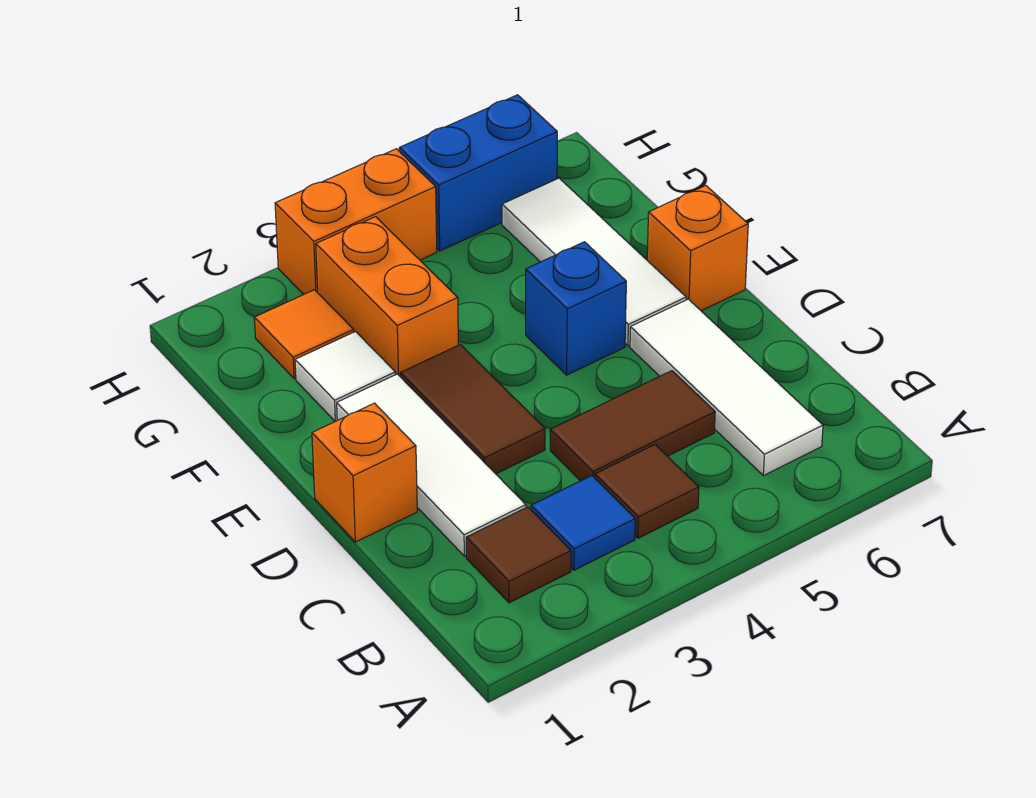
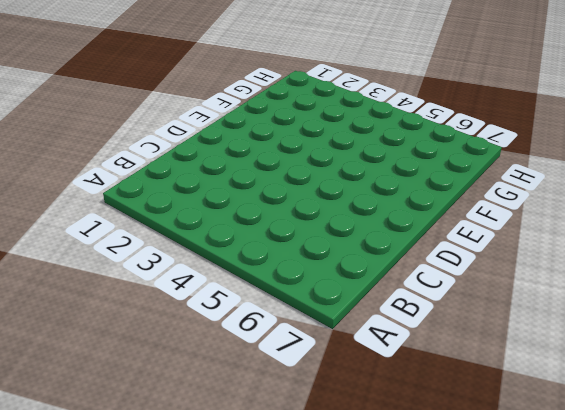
none -> brown tile B2 level 1
none -> blue tile B3 level 1
none -> brown tile B4 level 1

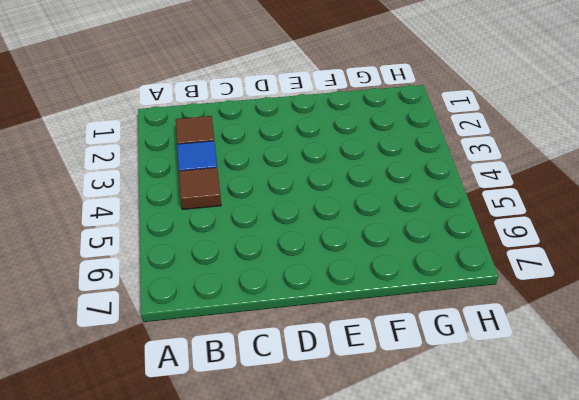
none -> white tile B6:D6 level 1
none -> white tile C2:E2 level 1
none -> brown tile C4:C5 level 1

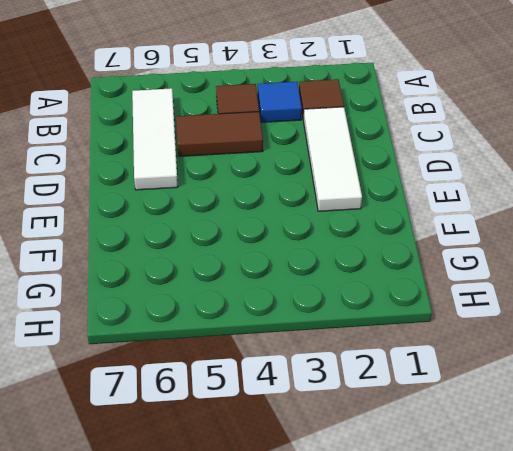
none -> orange brick D1 level 1
none -> brown tile D3:E3 level 1
none -> blue brick E5 level 1

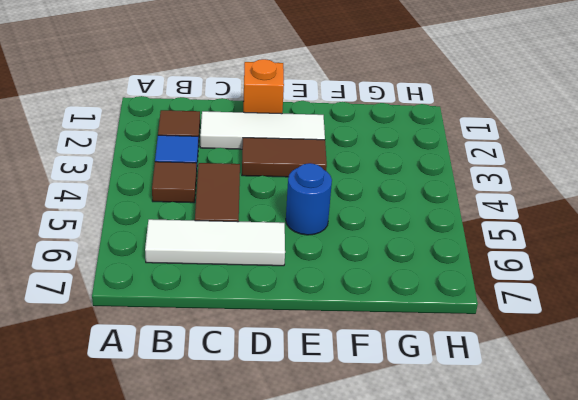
blue round brick E5 level 1 -> blue brick E5 level 1
none -> white tile E6:G6 level 1
none -> orange brick E7 level 1
none -> white tile F2 level 1

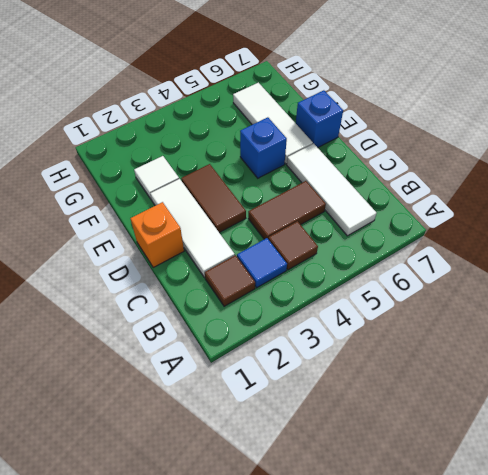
blue brick E7 level 1 -> orange brick E7 level 1
none -> orange brick F3:G3 level 1
none -> orange tile G2 level 1
none -> orange brick H3:H4 level 1

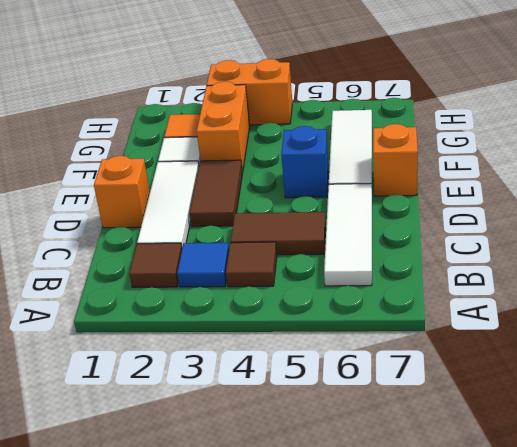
none -> blue brick H5:H6 level 1

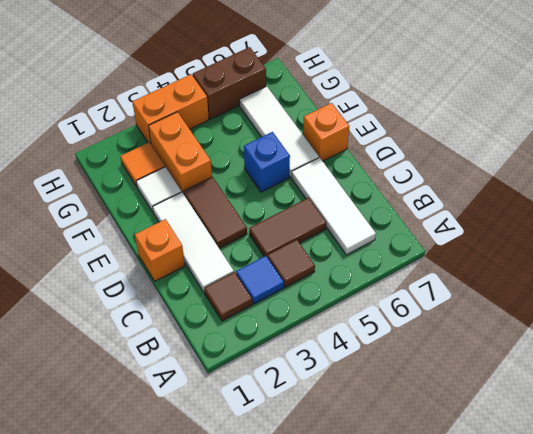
brown brick H5:H6 level 1 -> blue brick H5:H6 level 1

